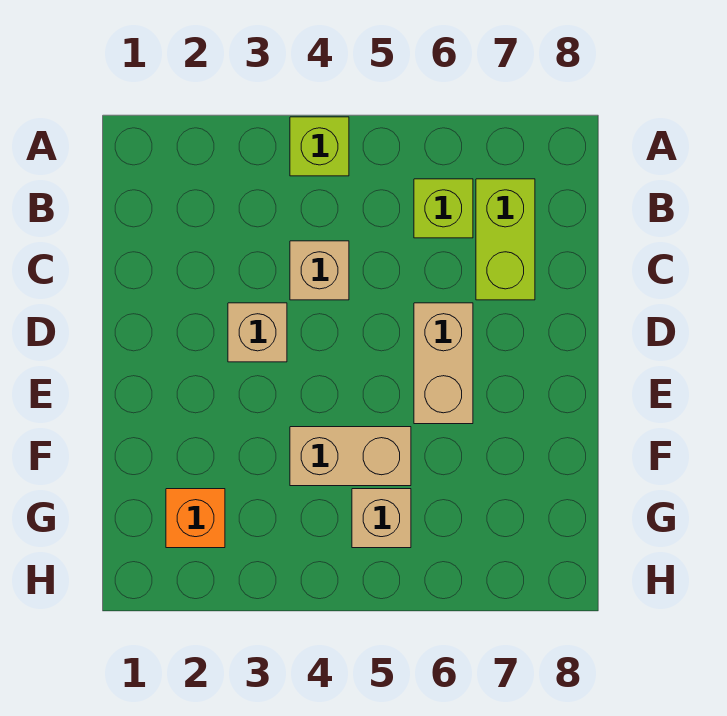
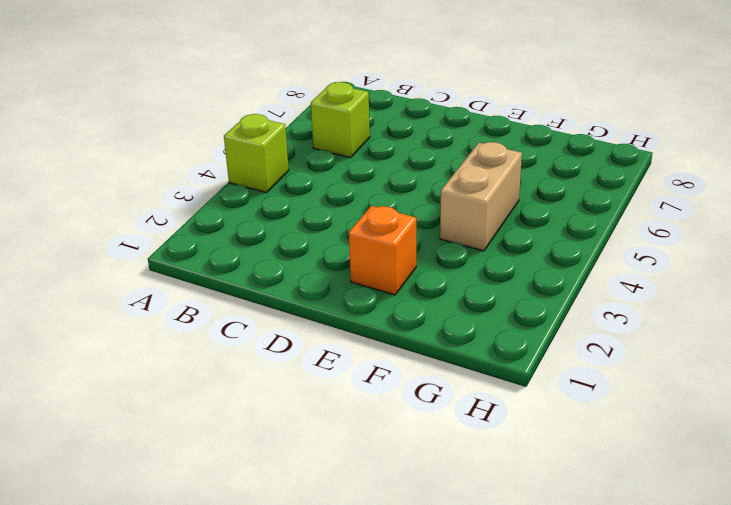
orange brick E2 level 1 -> orange brick G2 level 1
none -> lime brick B7:C7 level 1
none -> tan brick C4 level 1

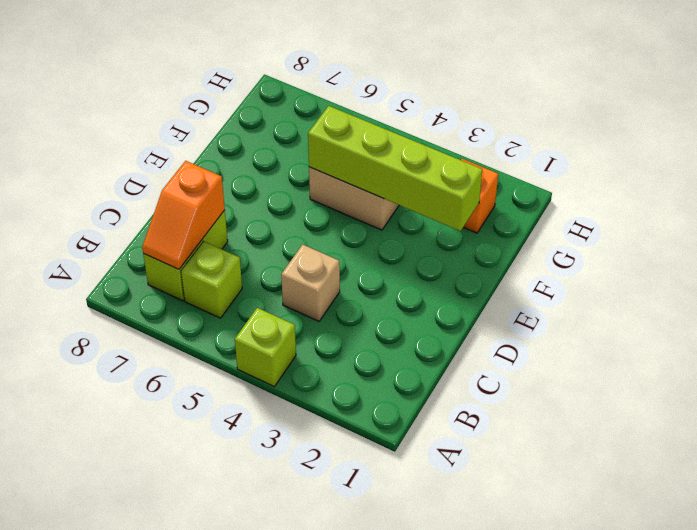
orange slope B7:C7 level 2 top C -> none
lime brick F2:F5 level 2 -> none
none -> tan brick D3 level 1
none -> tan brick D6:E6 level 1

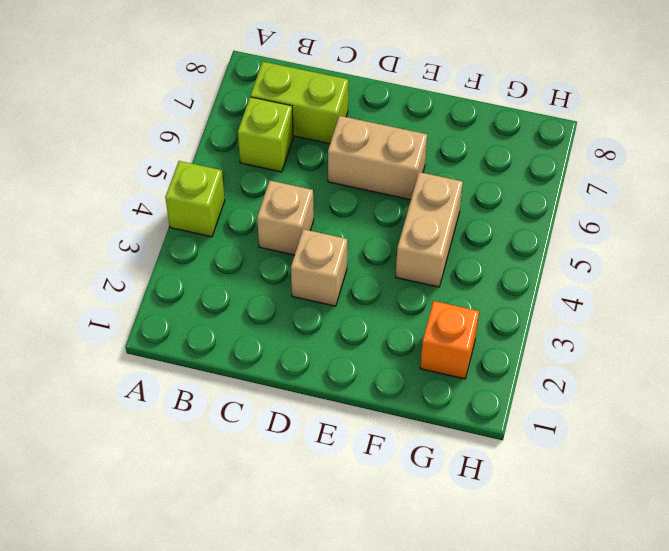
none -> tan brick G5 level 1

